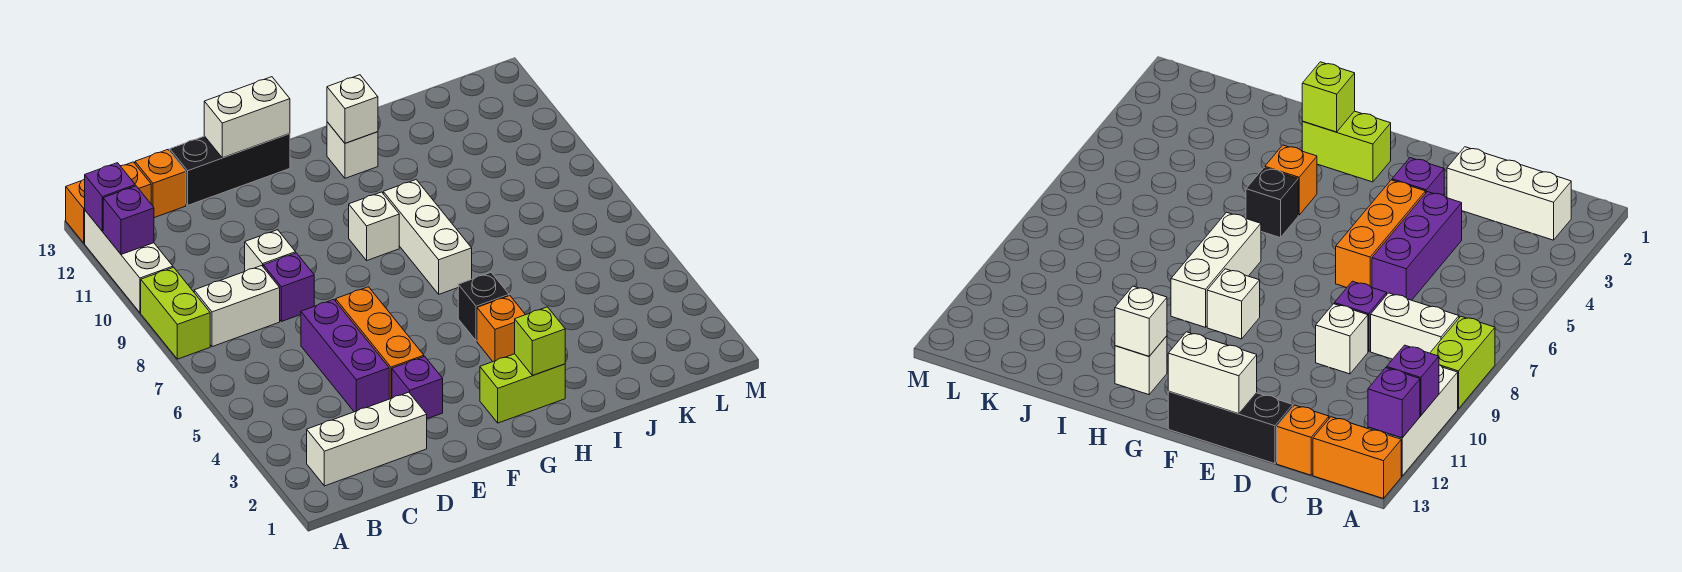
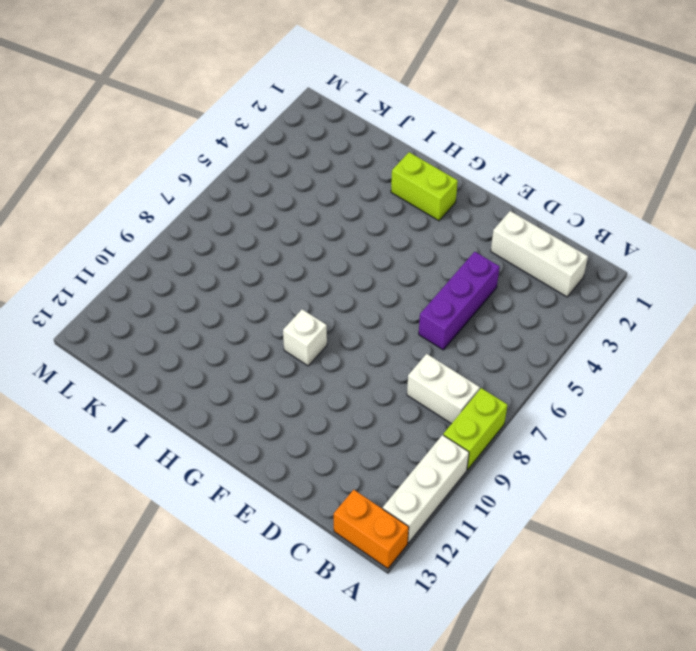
none -> orange brick C13 level 1
none -> purple brick D8 level 1
none -> white brick D9 level 1

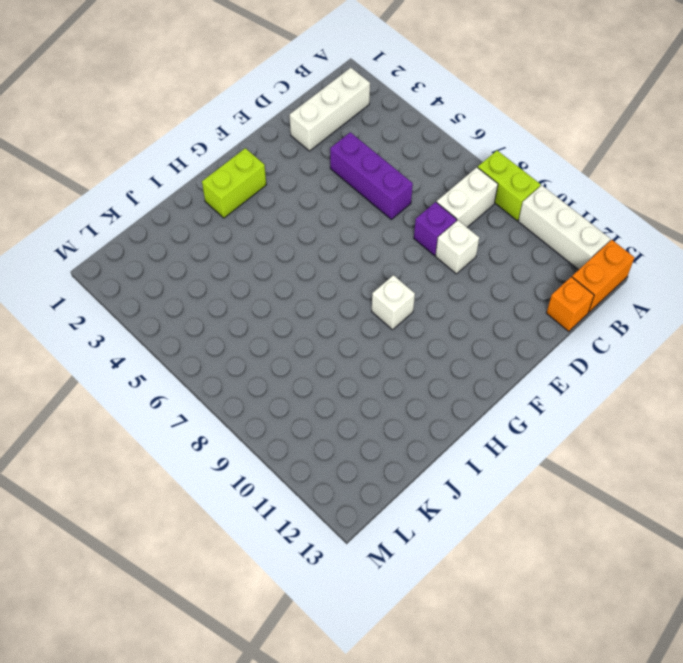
none -> black brick D13:F13 level 1
none -> purple brick E3 level 1
none -> orange brick E4:E6 level 1

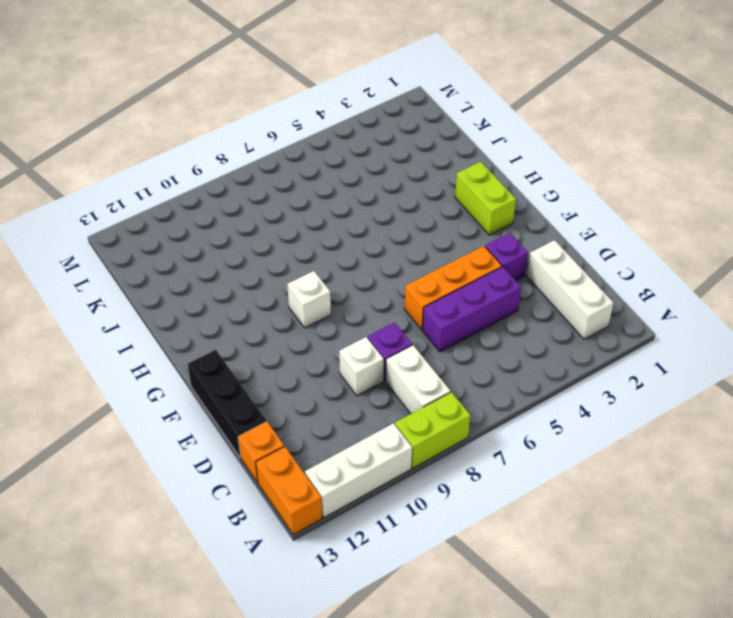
none -> orange brick H4 level 1
none -> black brick H5 level 1
none -> white brick H7:H9 level 1

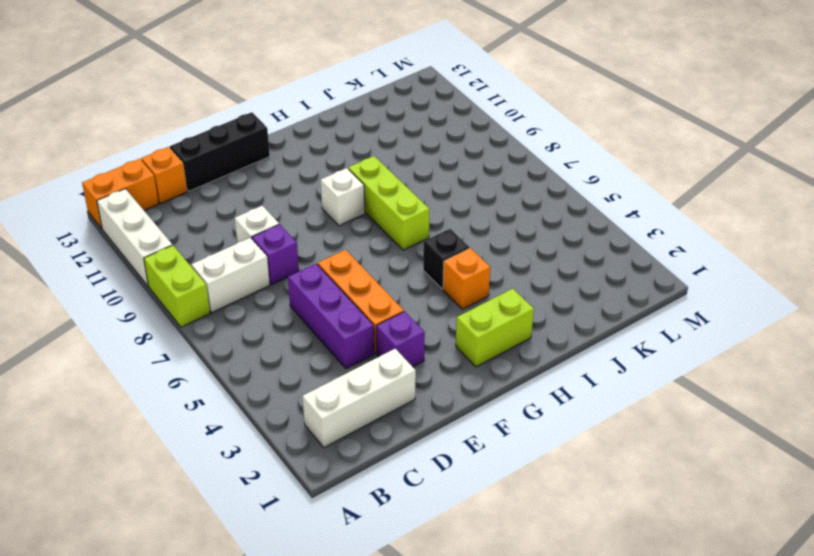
lime brick H7:H9 level 1 -> white brick H7:H9 level 1
none -> white brick H12 level 1
none -> purple brick A11 level 2
none -> purple brick A12 level 2

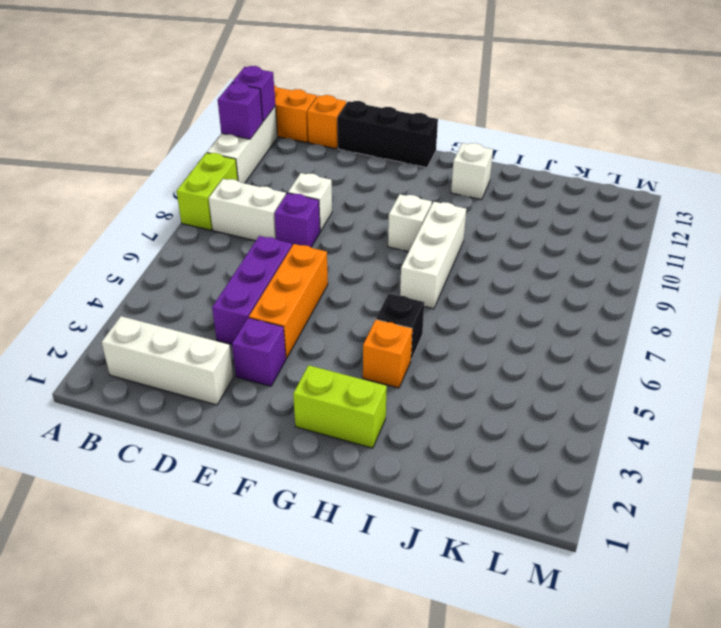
none -> white brick E13:F13 level 2
none -> lime brick H2 level 2
none -> white brick H12 level 2

